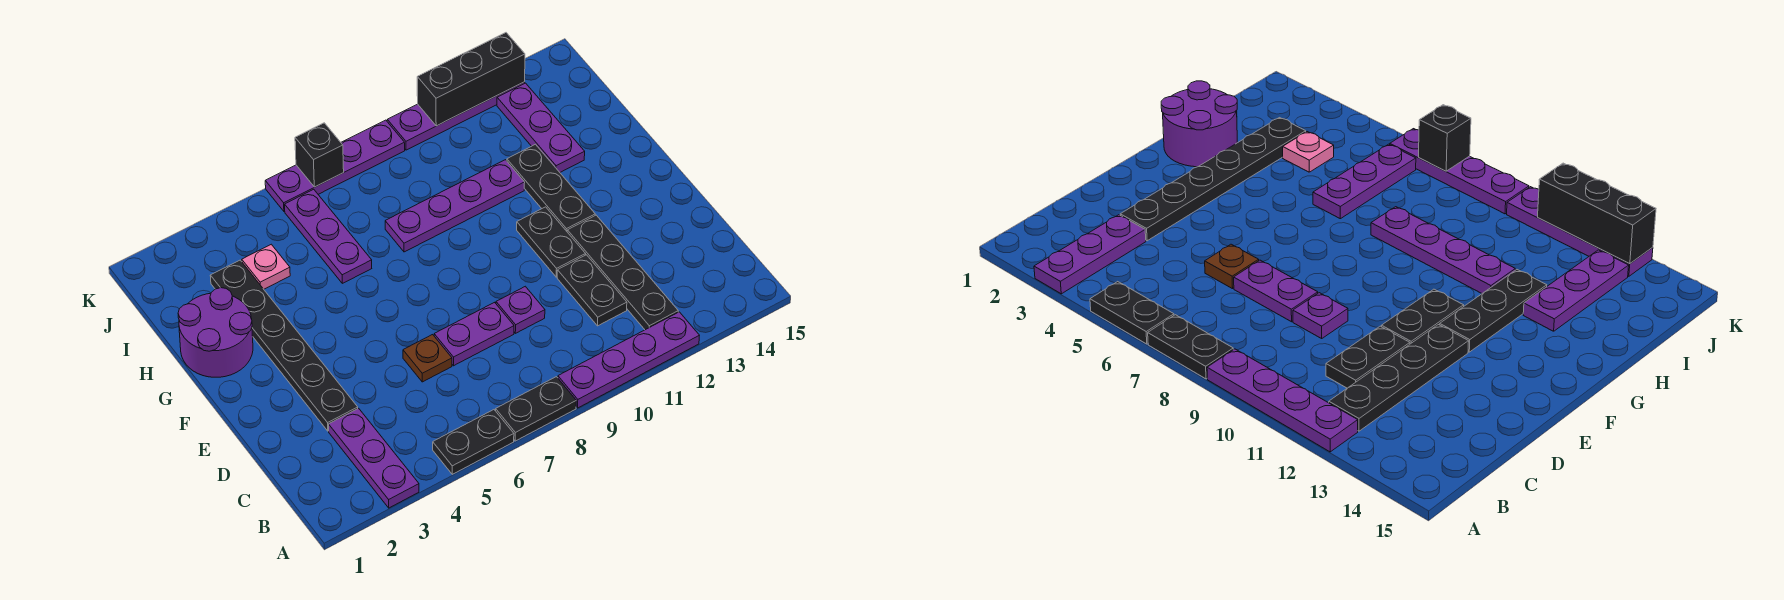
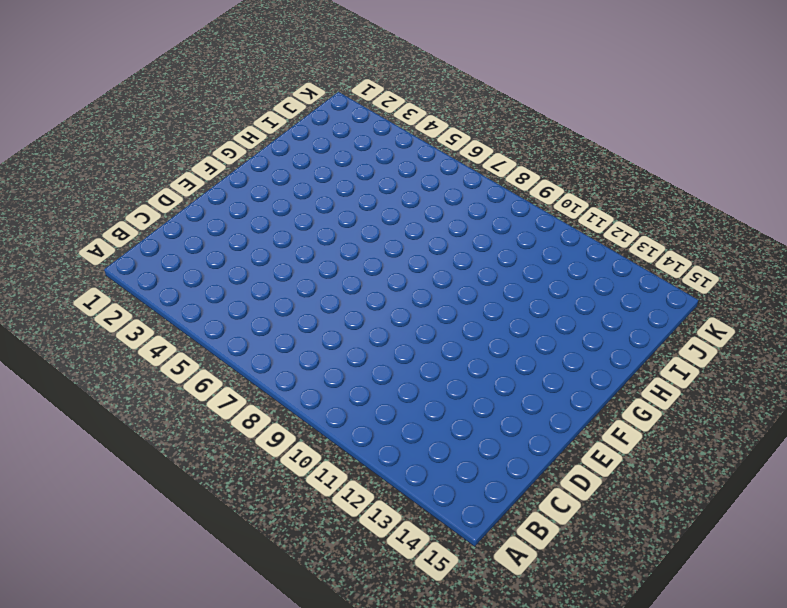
none -> purple plate A3:C3 level 1
none -> black plate A5:A6 level 1
none -> black plate A7:A8 level 1

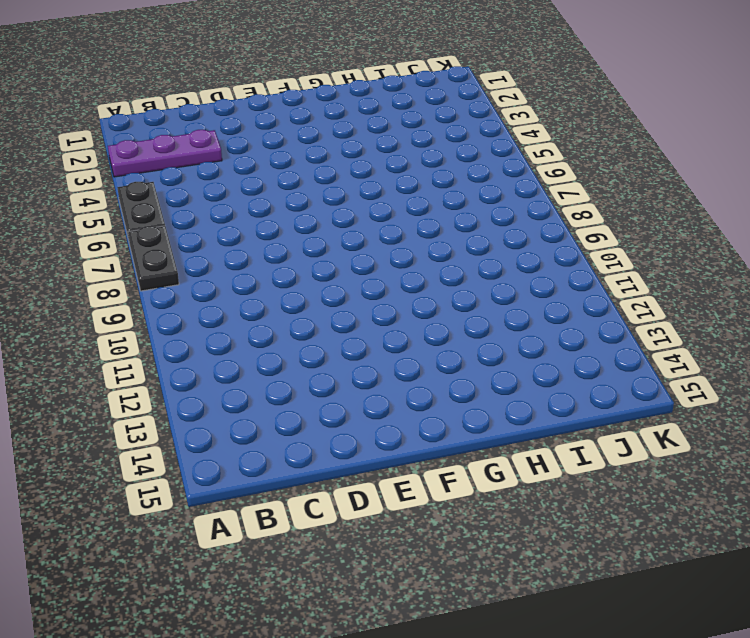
none -> purple plate A9:A12 level 1
none -> black plate B12:E12 level 1
none -> black plate C11:D11 level 1

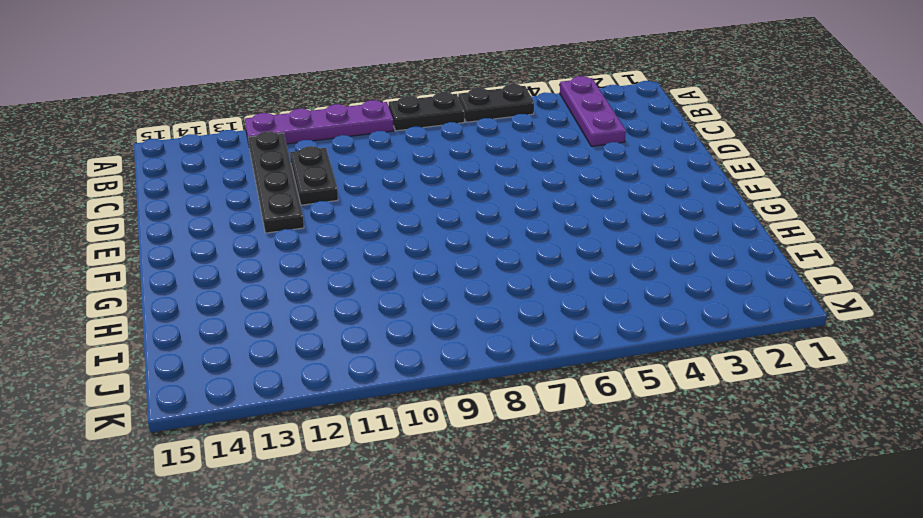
none -> black plate D3:I3 level 1
none -> brown plate D6 level 1
none -> purple plate D7:D8 level 1

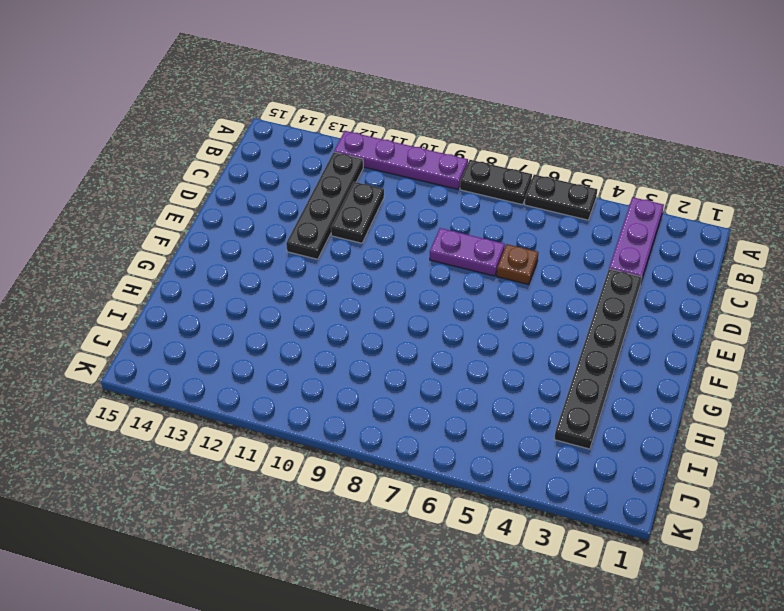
none -> purple plate D9 level 1
none -> black plate E11:F11 level 1
none -> black plate F12:H12 level 1

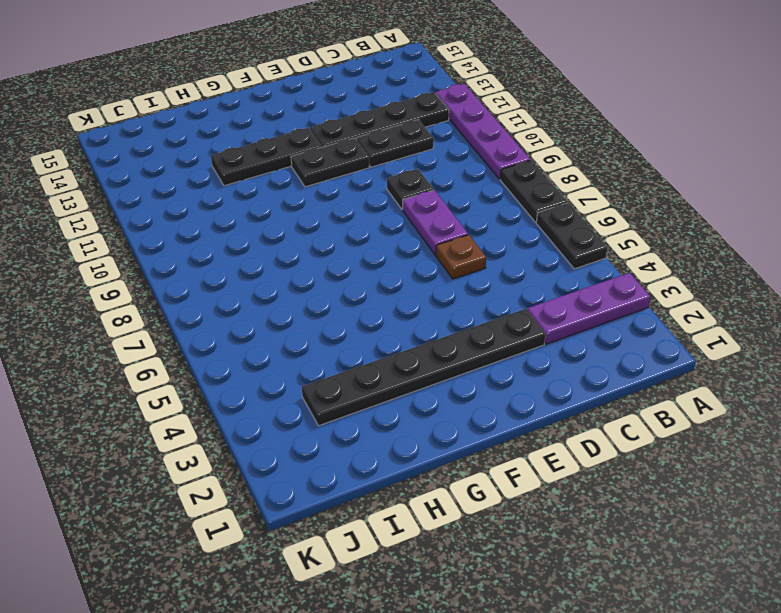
black plate D9 level 1 -> purple plate D9 level 1
none -> purple round brick G1:H2 level 1
none -> purple plate H6:J6 level 1
none -> purple plate H8:H11 level 1

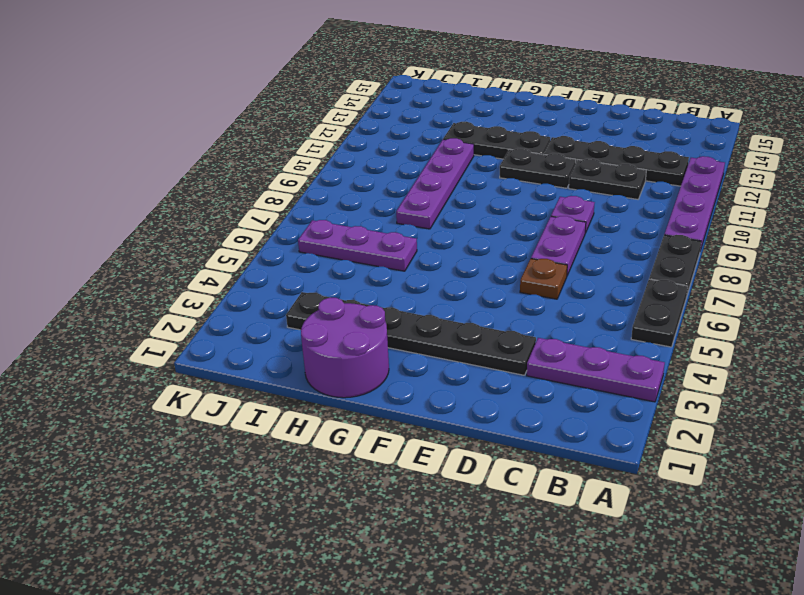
none -> purple plate H13:J13 level 1
none -> pink plate I4 level 1
none -> purple plate K6:K9 level 1

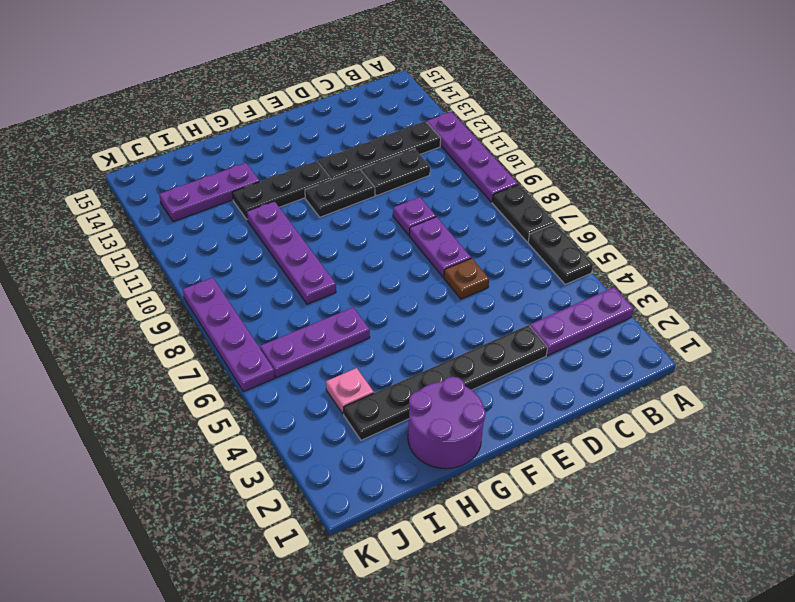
none -> purple plate K10:K13 level 1
none -> black brick K7 level 2
none -> black brick K11:K13 level 2

